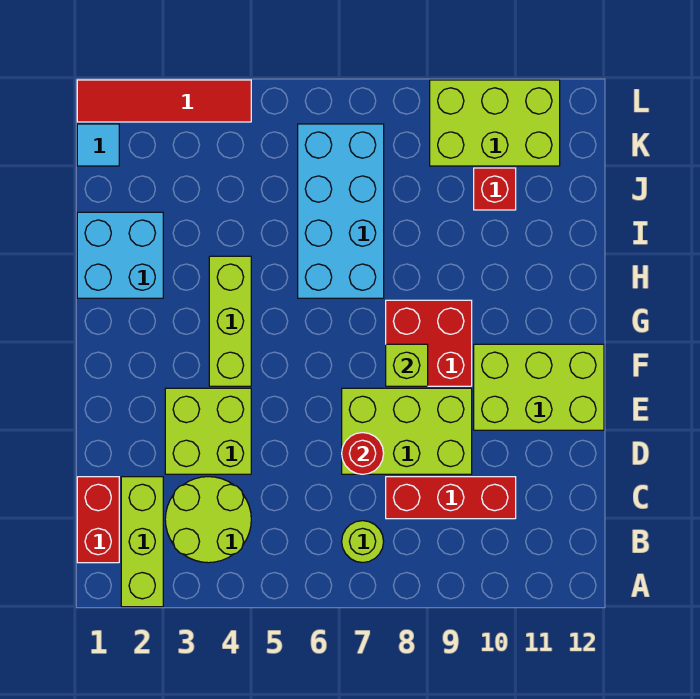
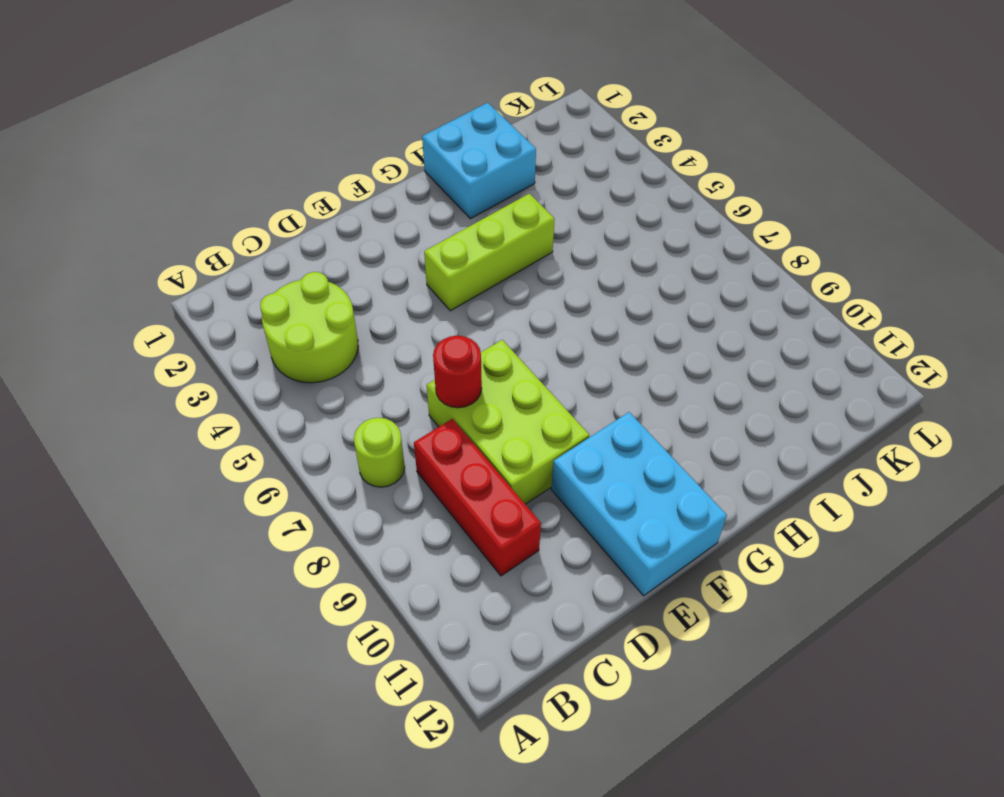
cyan brick E10:F12 level 1 -> lime brick E10:F12 level 1
none -> lime brick A2:C2 level 1
none -> red brick B1:C1 level 1
none -> lime brick D3:E4 level 1

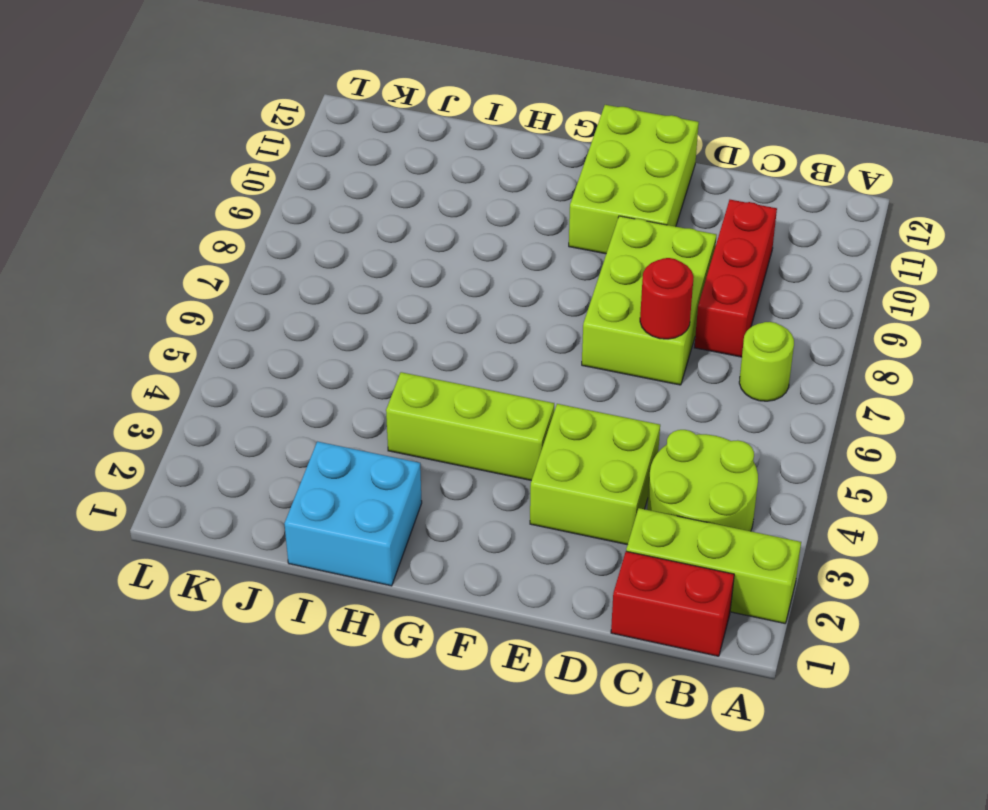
none -> red brick F8:G9 level 1
none -> cyan brick H6:K7 level 1
none -> red brick J10 level 1

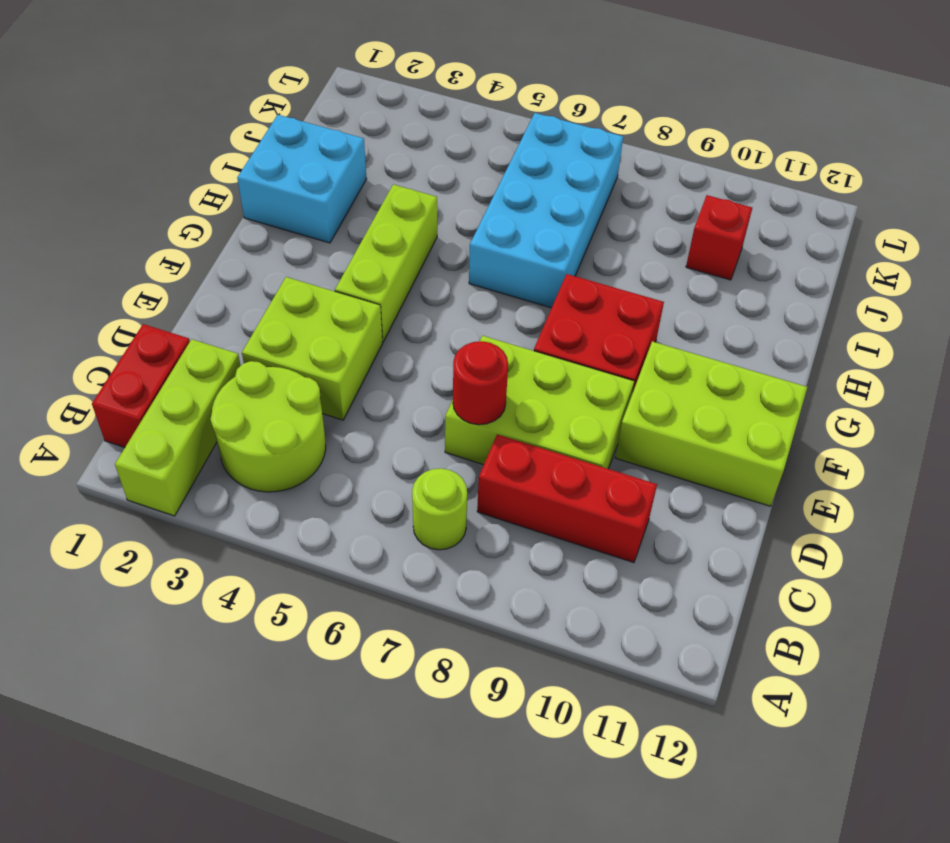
none -> cyan tile K1 level 1
none -> lime brick K9:L11 level 1
none -> red tile L1:L4 level 1

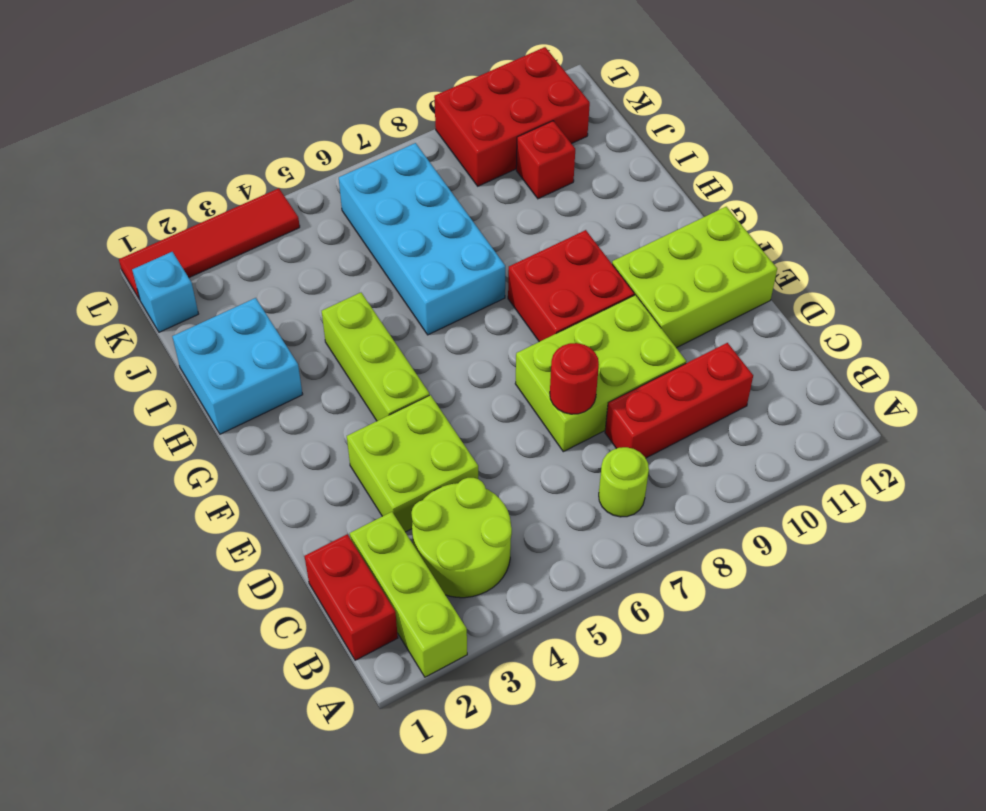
cyan brick K1 level 1 -> cyan tile K1 level 1
red brick K9:L11 level 1 -> lime brick K9:L11 level 1
none -> lime brick F8 level 2

